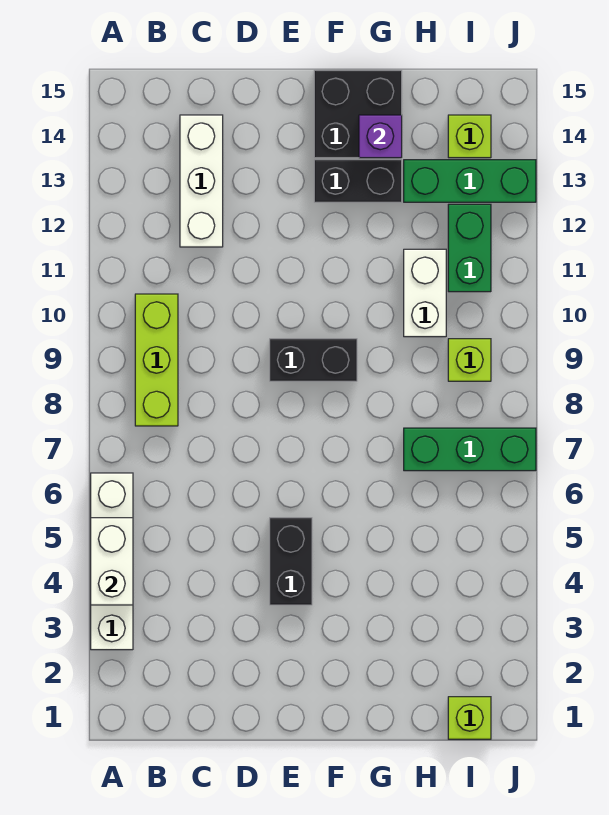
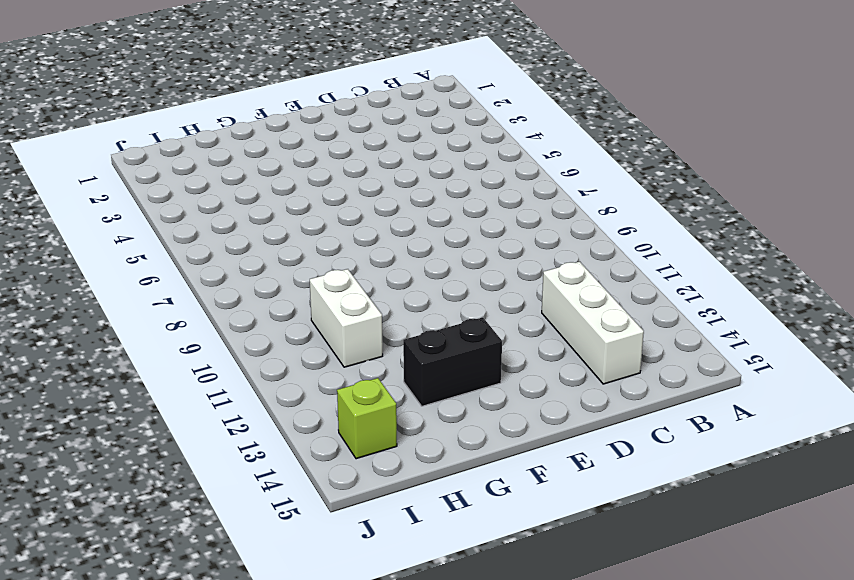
none -> white brick A3:A6 level 1
none -> lime brick B8:B10 level 1
none -> black brick E4:E5 level 1

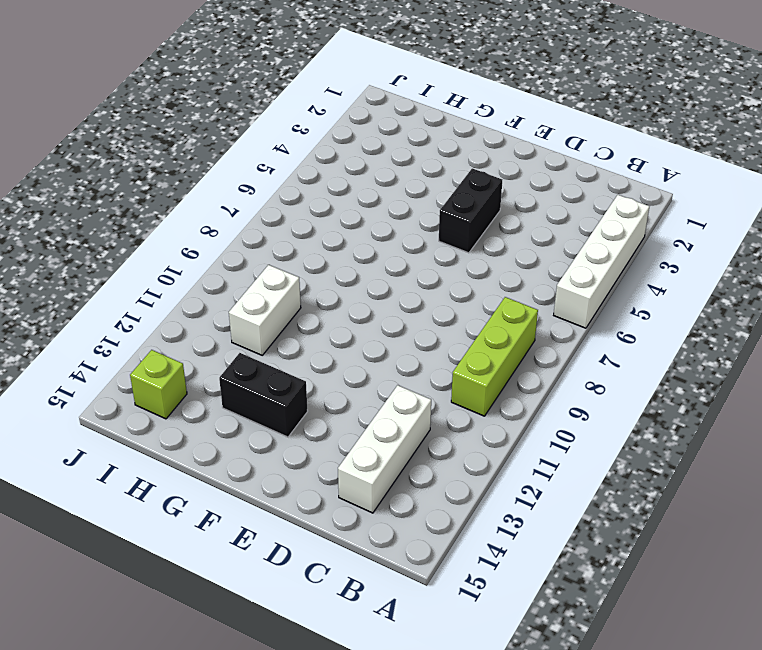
none -> black brick E9:F9 level 1
none -> black brick F14:G15 level 1
none -> green brick H7:J7 level 1

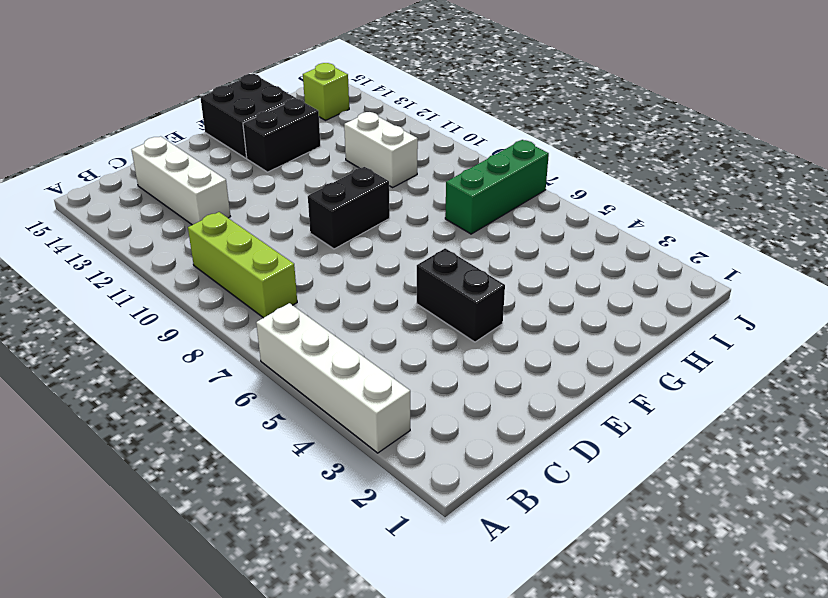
none -> green brick H13:J13 level 1
none -> lime brick I1 level 1
none -> lime brick I9 level 1

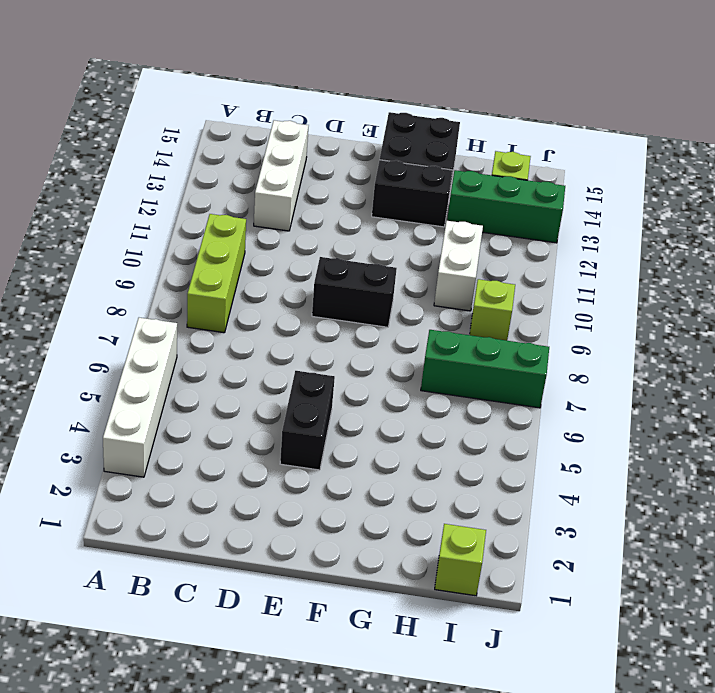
none -> green brick I11:I12 level 1
none -> white brick A4:A5 level 2
none -> purple brick G14 level 2

